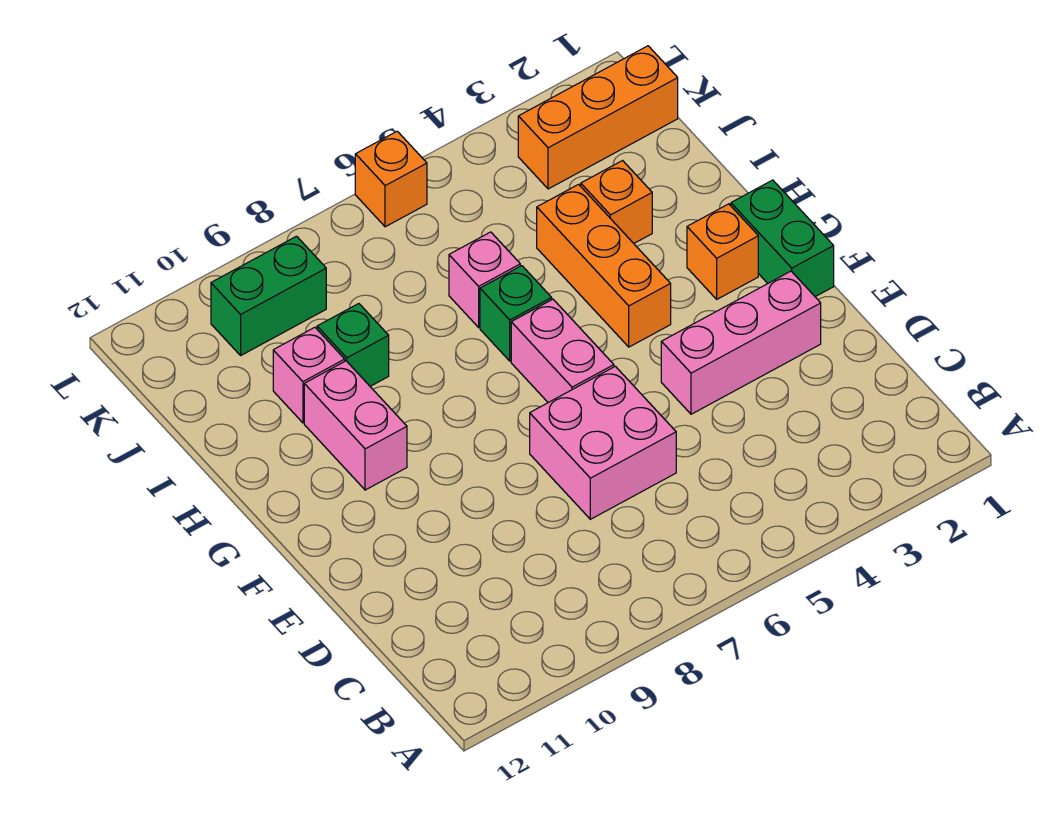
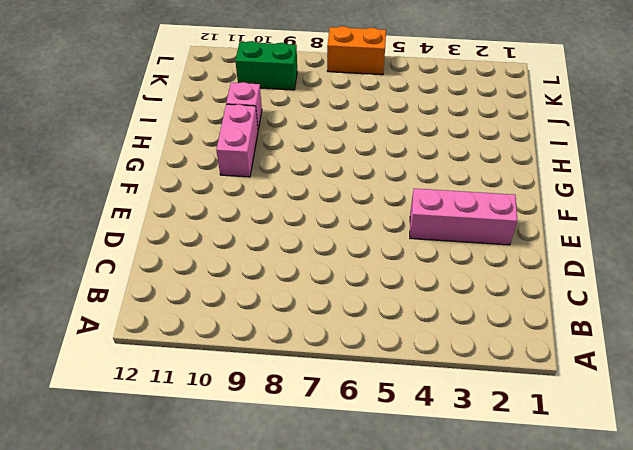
orange brick L6:L7 level 1 -> orange brick L6 level 1
none -> pink brick D6:E7 level 1
none -> green brick F1:G1 level 1
none -> pink brick F6:G6 level 1

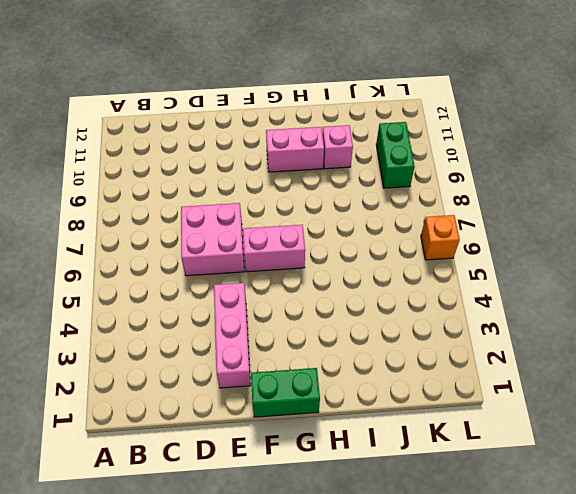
none -> orange brick G2 level 1
none -> orange brick G4:I4 level 1
none -> green brick H6 level 1

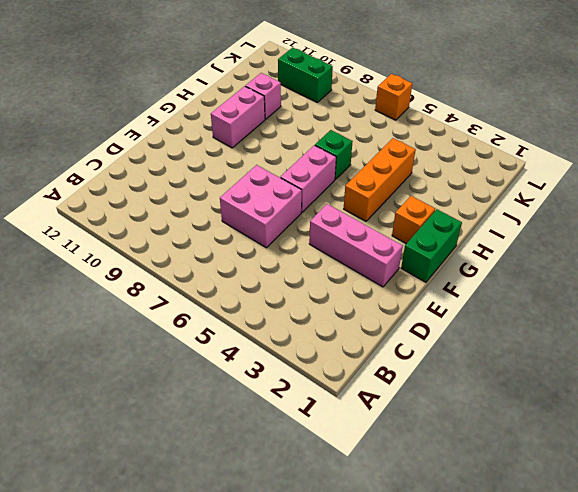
none -> orange brick I3 level 1
none -> pink brick I6 level 1
none -> green brick I9 level 1

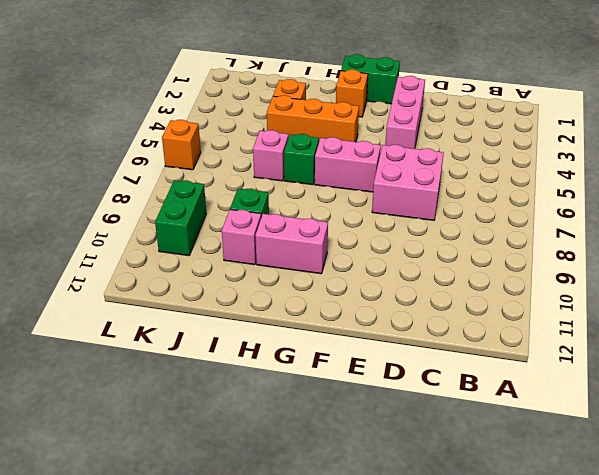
none -> orange brick K1:K3 level 1

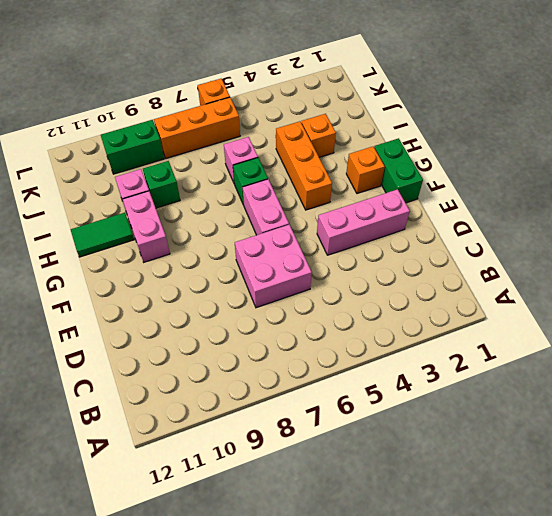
green tile H11:H12 level 1 -> none
orange brick K6:K8 level 1 -> orange brick K1:K3 level 1

